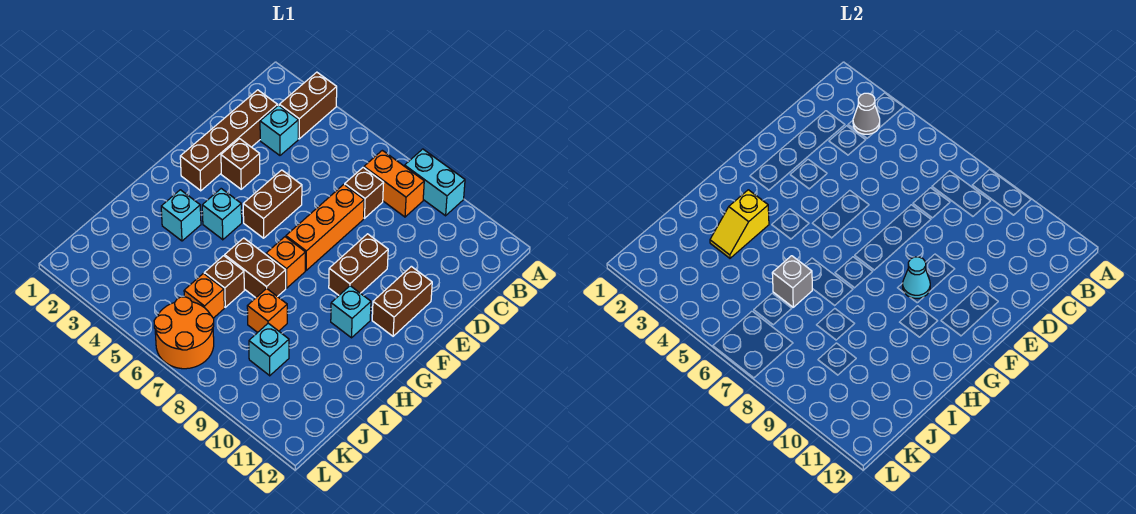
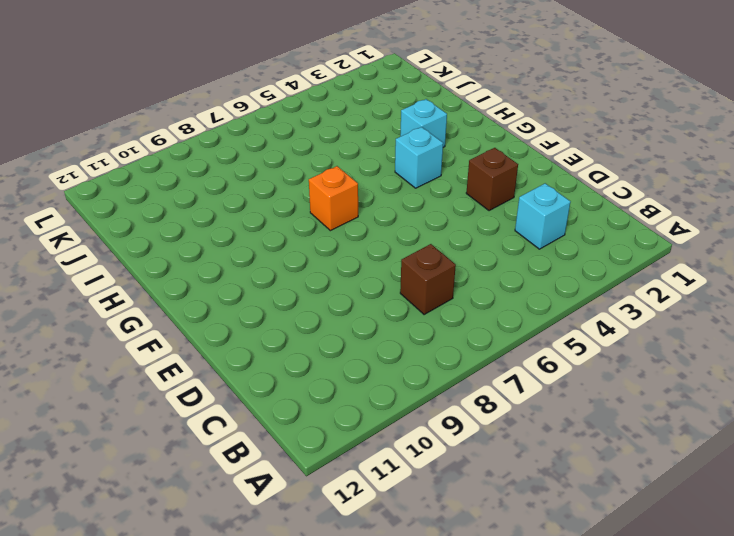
none -> brown brick A3:B3 level 1
none -> cyan brick A8:A9 level 1
none -> orange brick B7:B8 level 1

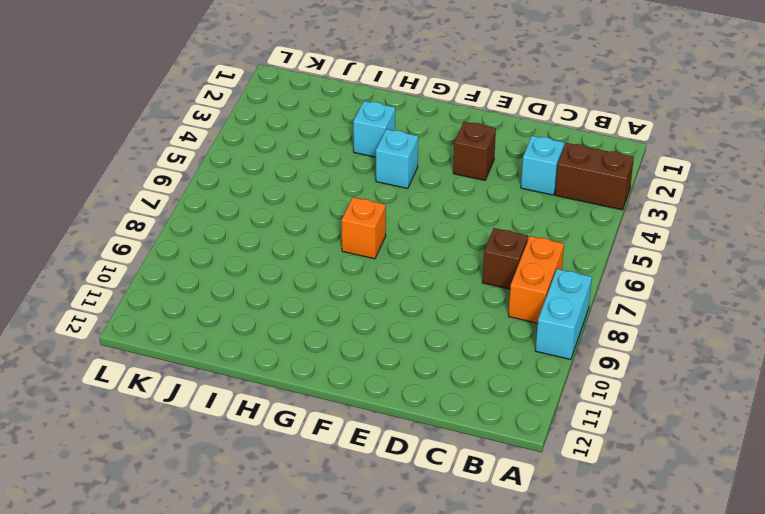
none -> brown brick C2:F2 level 1
none -> orange brick D7:F7 level 1
none -> brown brick E5:F5 level 1

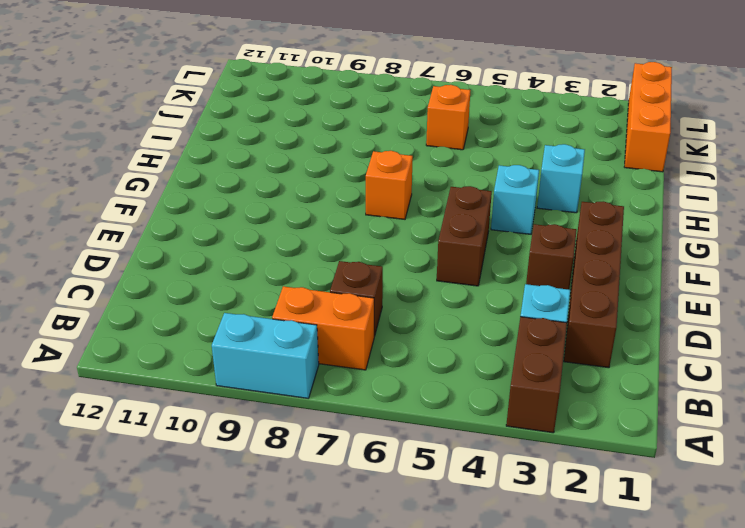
orange brick J1:L1 level 1 -> orange brick D7:F7 level 1
none -> brown brick E9:F9 level 1
none -> brown brick E11:F11 level 1
none -> cyan brick G10 level 1

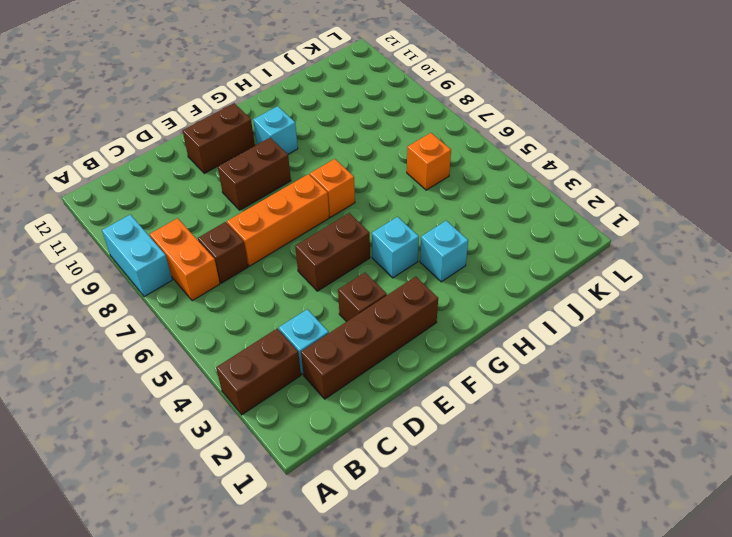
none -> brown brick H6:H7 level 1
none -> brown brick I6 level 1
none -> orange brick I8 level 1

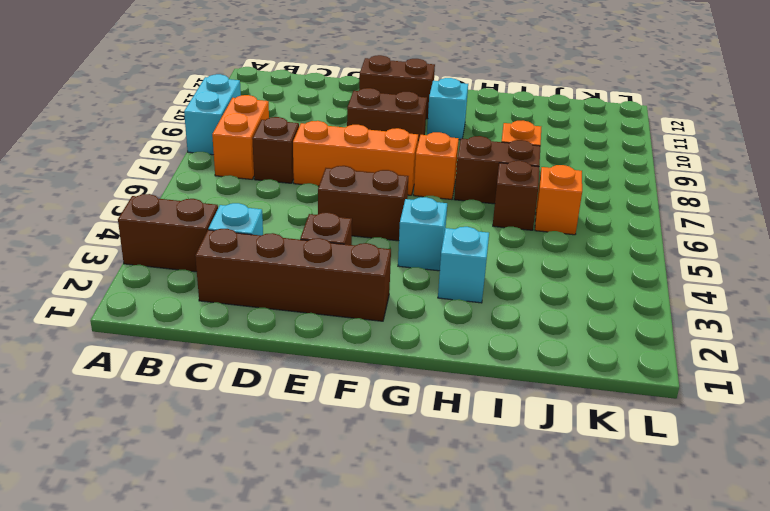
brown brick H7:I7 level 1 -> brown brick H6:H7 level 1
none -> cyan brick J9 level 1
none -> orange round brick K6:L7 level 1
none -> grey cone B3 level 2

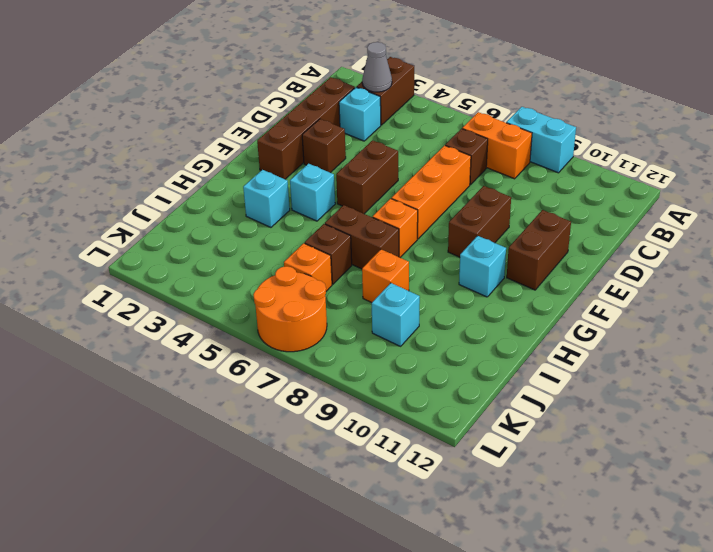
none -> cyan cone F9 level 2
none -> yellow slope H3:I3 level 2 top H
none -> grey brick I6 level 2

